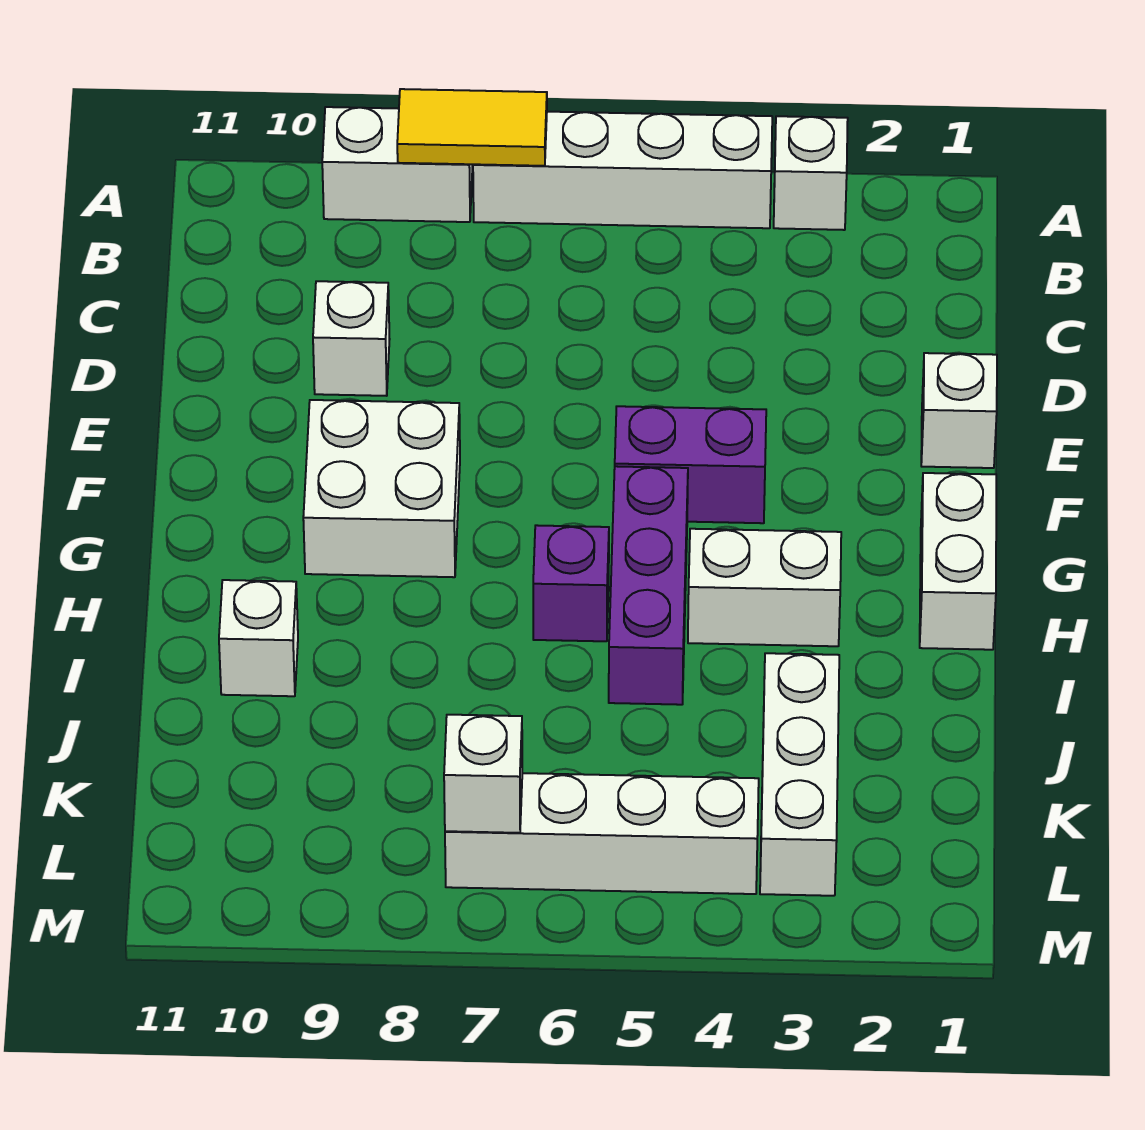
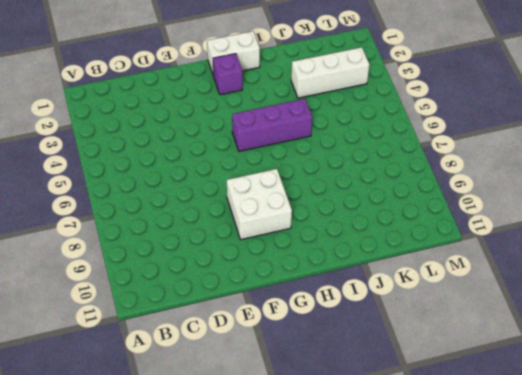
purple brick G2 level 1 -> purple brick H6 level 1
none -> white brick A3 level 1
none -> white brick A4:A7 level 1
none -> white brick A8:A9 level 1

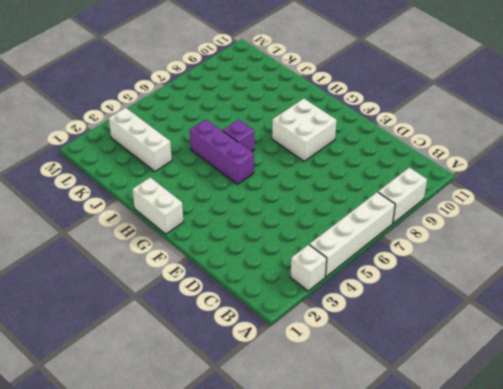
none -> white brick D9 level 1
none -> white brick E1 level 1
none -> purple brick F4:F5 level 1

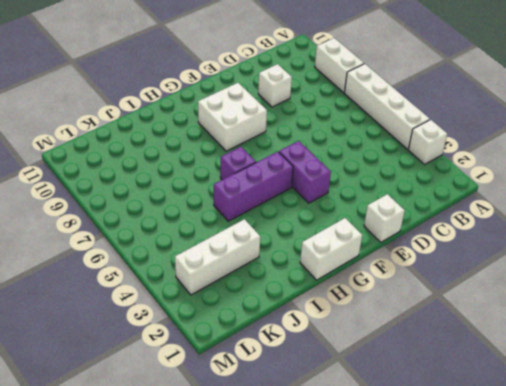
none -> white brick H3:H4 level 1
none -> white brick I10 level 1
none -> white brick L4:L7 level 1

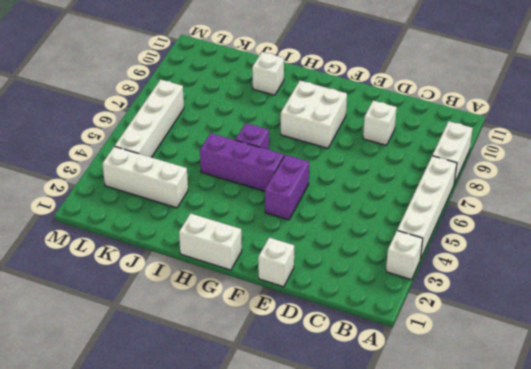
none -> white brick H3:H4 level 1
none -> yellow tile A7:A8 level 2
none -> white brick L7 level 2

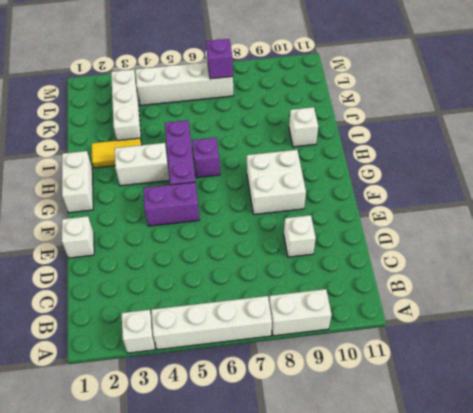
yellow tile I2:I3 level 1 -> yellow tile A7:A8 level 2
purple brick L7 level 2 -> white brick L7 level 2

